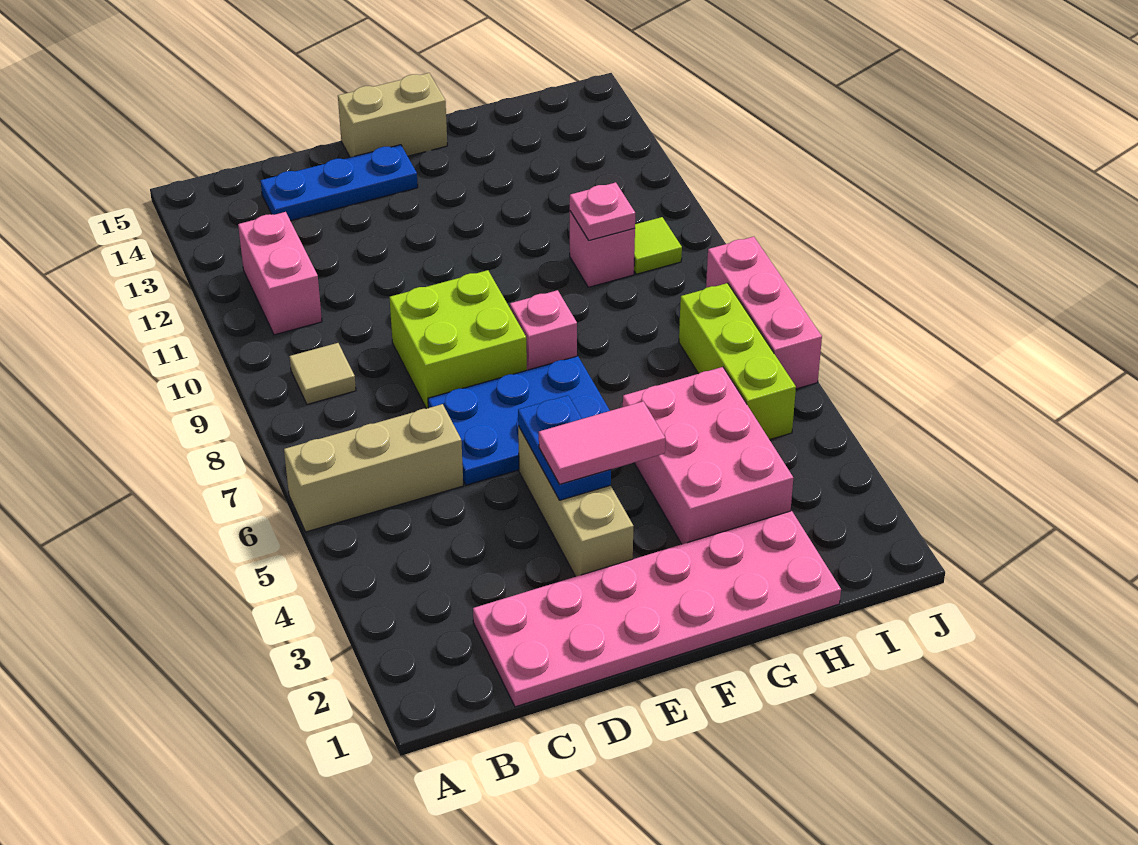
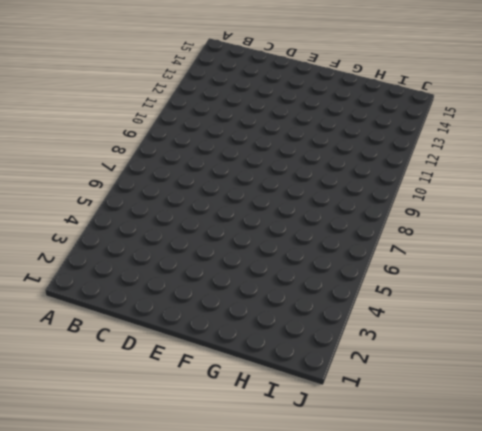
none -> tan brick A6:C6 level 1
none -> tan tile B9 level 1
none -> pink brick B11:B12 level 1

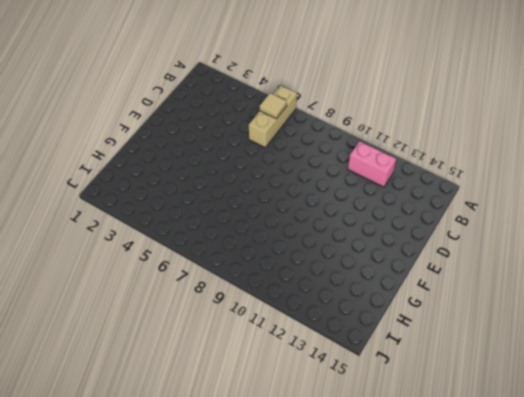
tan tile B6 level 2 -> tan tile B9 level 1
none -> pink plate C1:H2 level 1
none -> blue plate C14:E14 level 1
none -> blue plate D6:F7 level 1

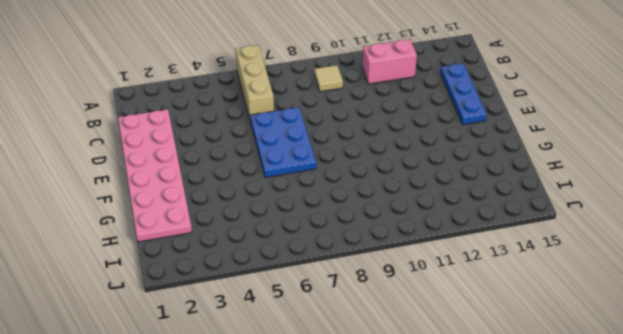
none -> lime brick D8:E9 level 1
none -> tan brick E3:E5 level 1
none -> tan brick E15:F15 level 1

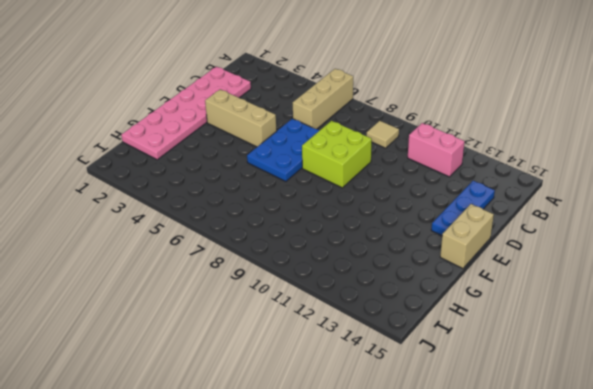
none -> pink brick F8 level 1
none -> pink brick G3:H5 level 1
none -> pink brick H10 level 1

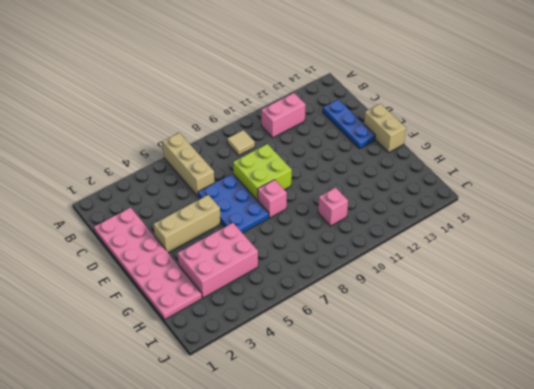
none -> lime brick I5:I7 level 1
none -> lime tile I10 level 1
none -> pink brick J6:J8 level 1

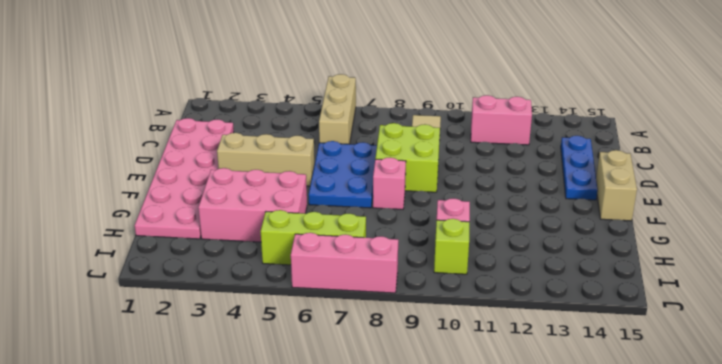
lime brick I10 level 1 -> lime tile I10 level 1
none -> blue plate E4:E5 level 2
none -> pink plate H10 level 2
none -> pink tile E4:F4 level 3

